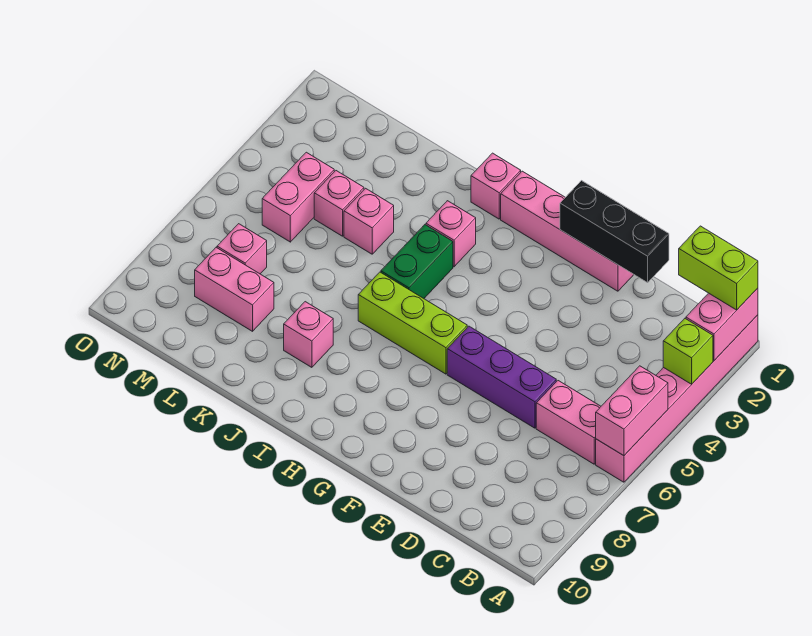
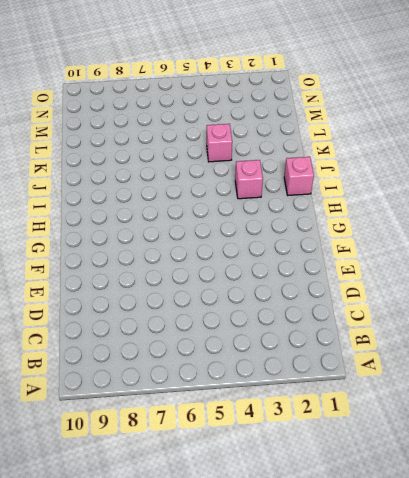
none -> pink brick A1:A6 level 1
none -> pink brick B6:C6 level 1
none -> purple brick D6:F6 level 1

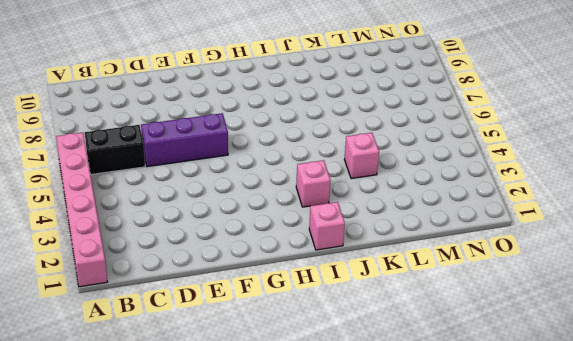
black brick B6:C6 level 1 -> pink brick B6:C6 level 1
none -> pink brick E1:H1 level 1
none -> lime brick G6:I6 level 1
none -> green brick I4:I5 level 1

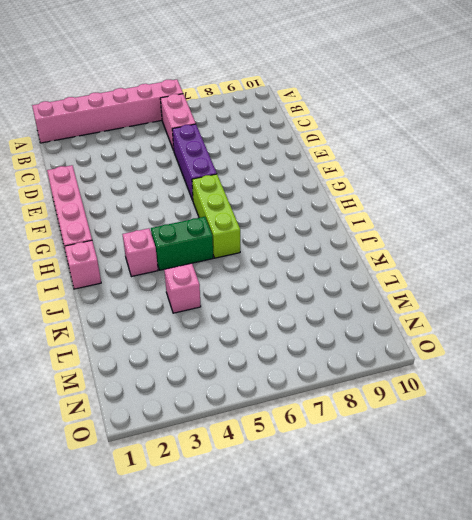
none -> pink brick J8 level 1
none -> pink brick L4 level 1
none -> pink brick L8:M8 level 1

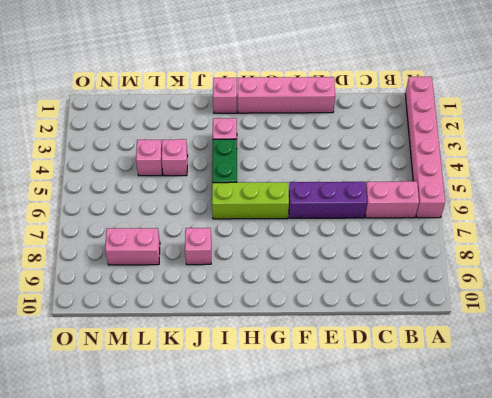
none -> pink brick M4:M5 level 1
none -> pink brick M7 level 1
none -> pink brick A1:A2 level 2

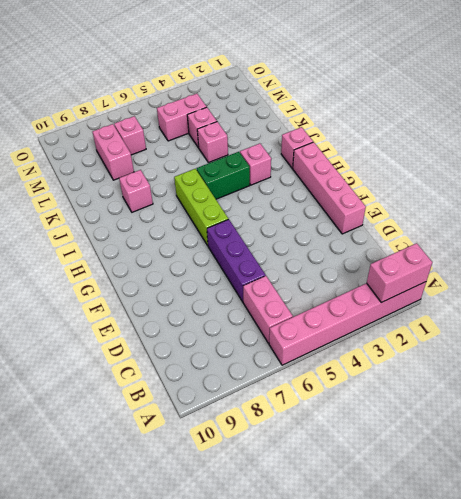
none -> lime brick A3 level 2
none -> pink brick A5:A6 level 2
none -> black brick D1:F1 level 2

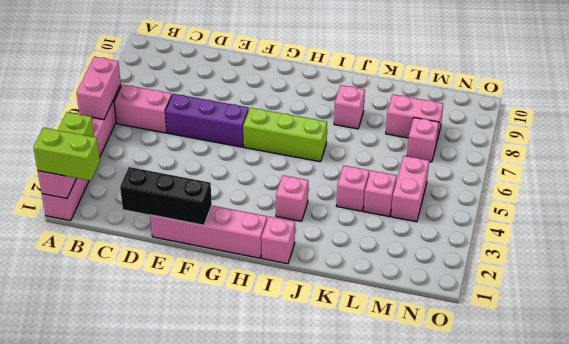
none -> green brick I4:I5 level 1

